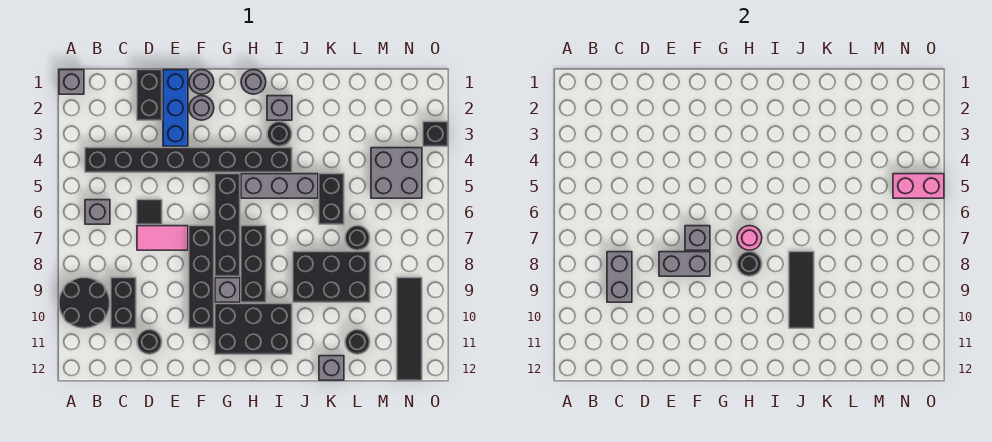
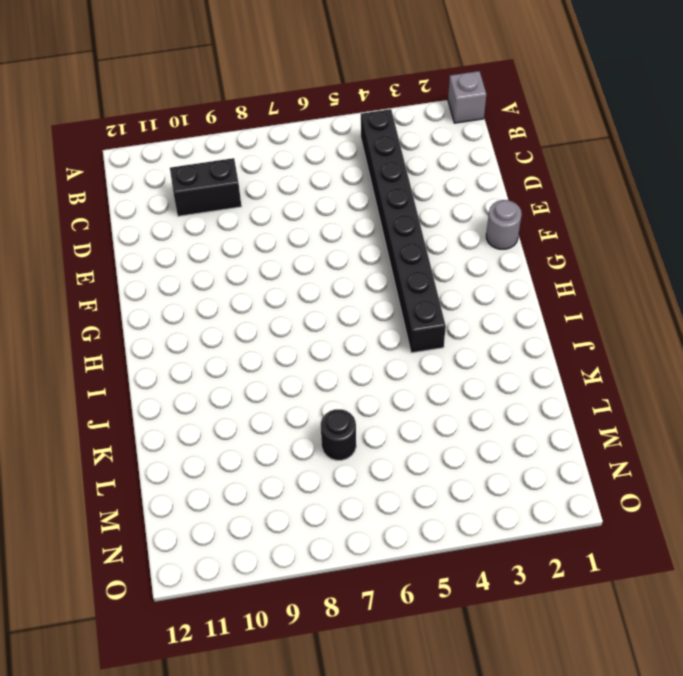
none -> black round brick A9:B10 level 1
none -> grey brick B6 level 1
none -> black brick D1:D2 level 1
none -> black tile D6 level 1

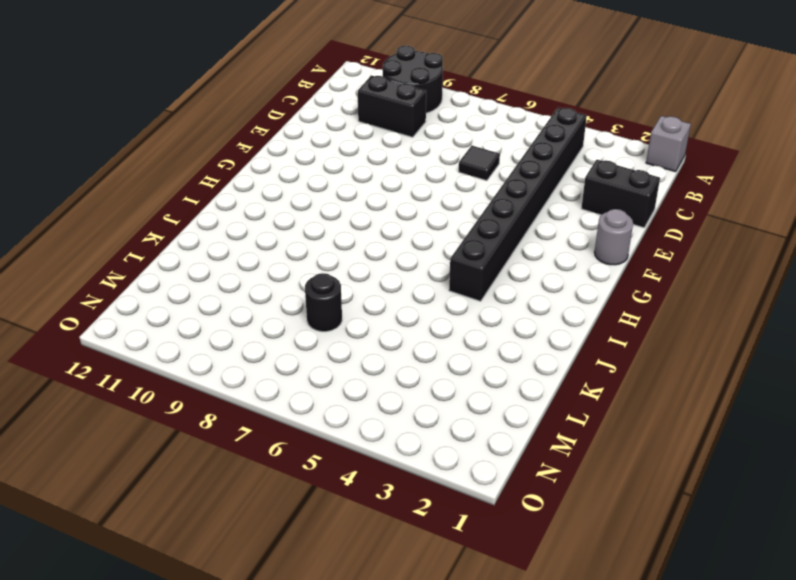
none -> grey brick B6 level 1
none -> pink tile D7:E7 level 1
none -> black round brick D11 level 1
none -> blue brick E1:E3 level 1

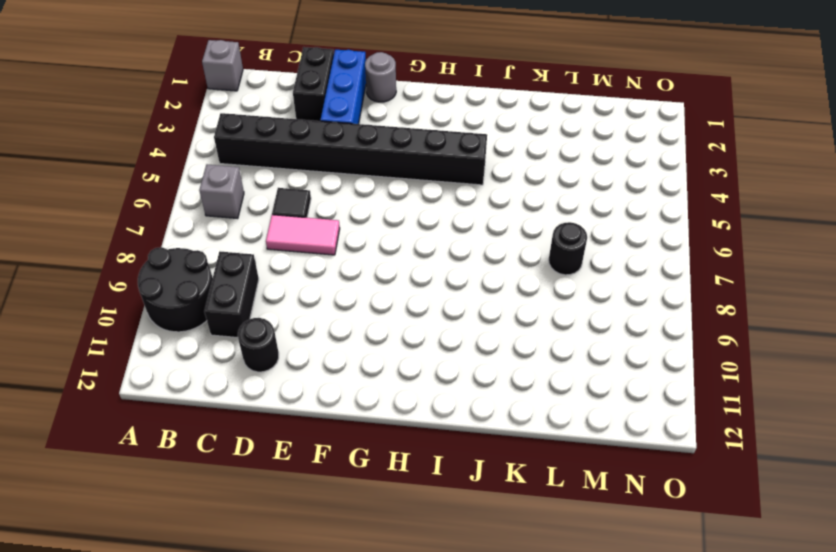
none -> grey round brick F2 level 1
none -> black brick F7:F10 level 1
none -> black brick G5:G8 level 1
none -> grey brick G9 level 1

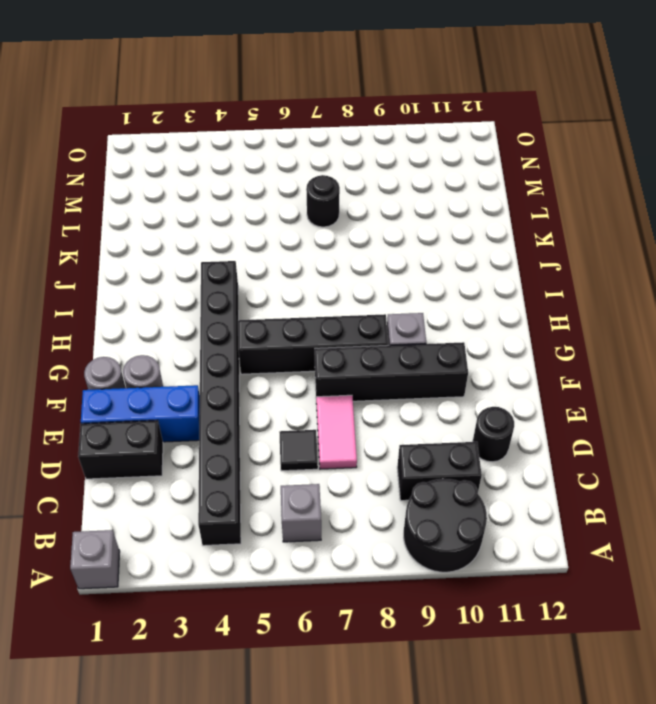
none -> black brick G10:I11 level 1
none -> grey round brick H1 level 1
none -> grey brick H5:J5 level 1
none -> black brick H7:H9 level 1

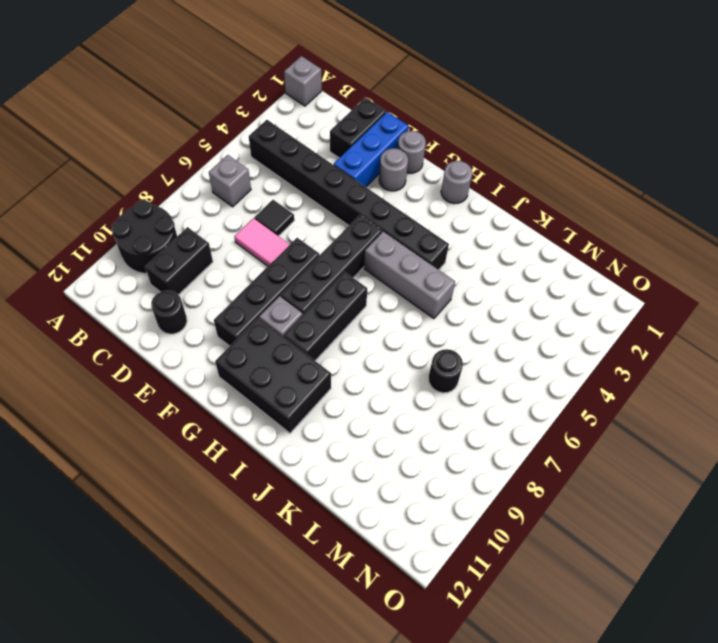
none -> grey brick I2 level 1
none -> black round brick I3 level 1
none -> black brick J8:L9 level 1
none -> black brick K5:K6 level 1

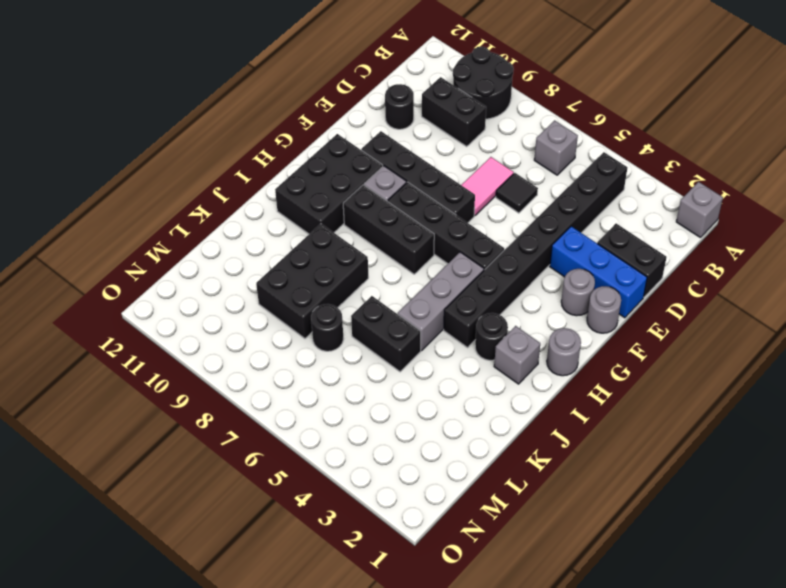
none -> grey brick K12 level 1
none -> black round brick L11 level 1
none -> grey brick M4:N5 level 1
none -> black tile N9:N12 level 1

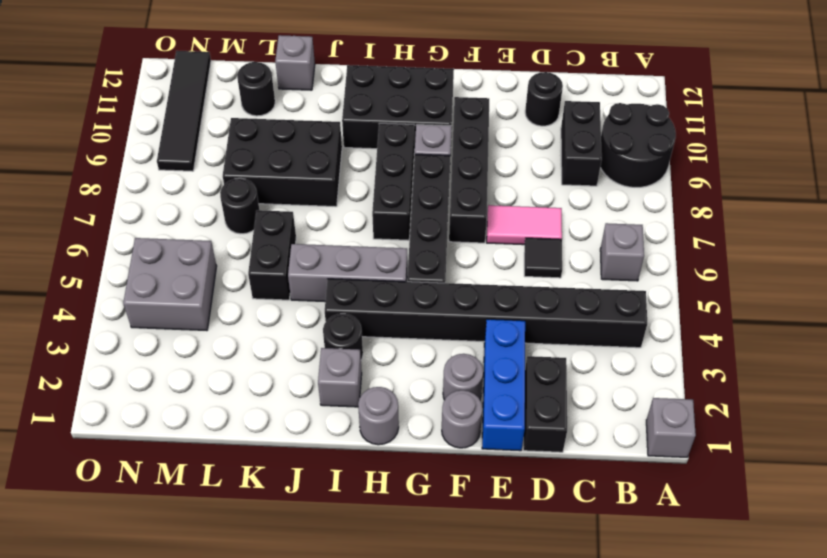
none -> black brick O3 level 1
none -> grey brick C8:C9 level 2
none -> grey brick E8:F8 level 2
none -> grey brick F7 level 2

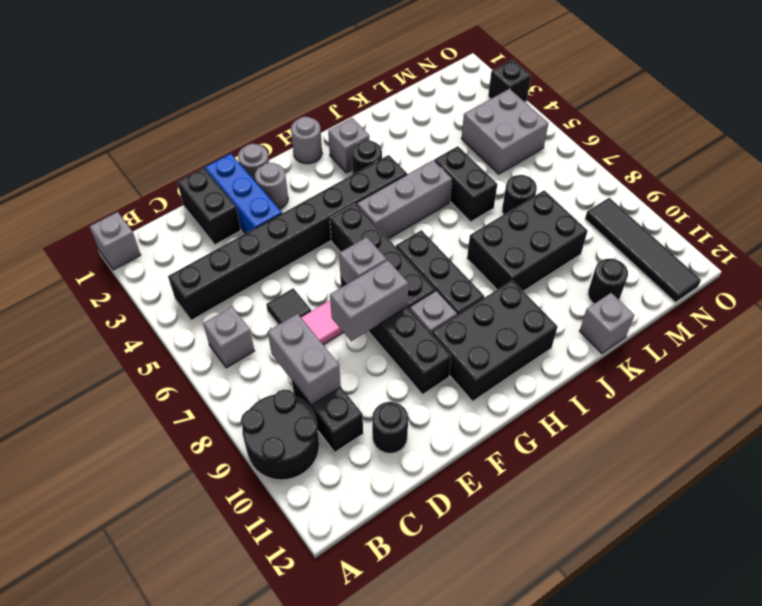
none -> pink round brick H7 level 2
none -> black round brick H8 level 2
none -> black tile J8:J10 level 2
none -> pink brick N5:O5 level 2

